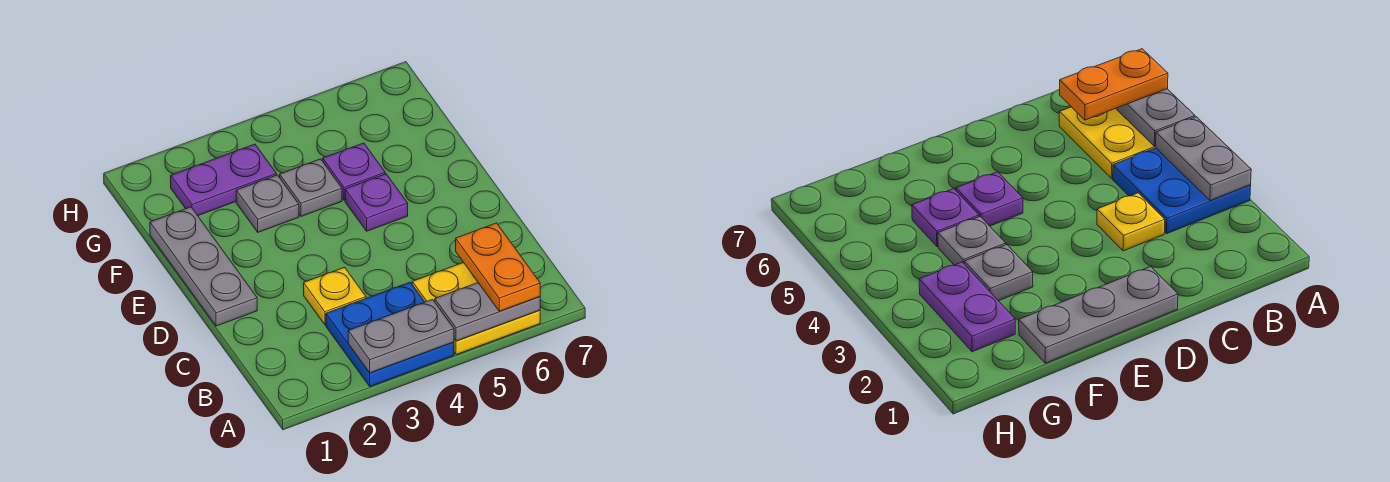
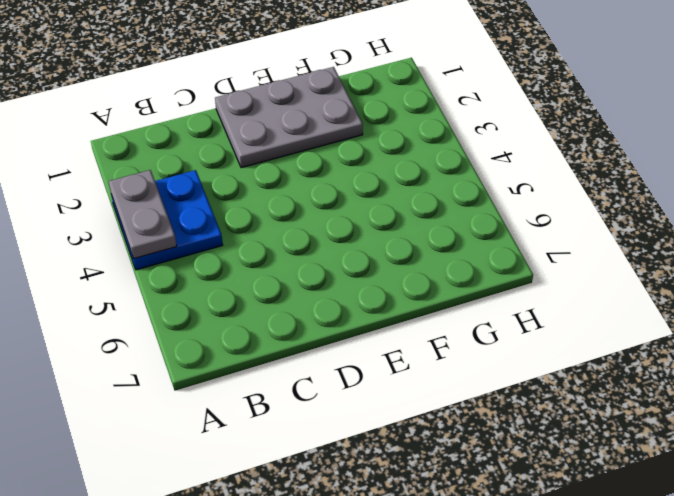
grey plate D1:F2 level 1 -> grey plate D1:F1 level 1
none -> yellow plate A5:B6 level 1
none -> yellow plate C3 level 1
none -> purple plate E5 level 1

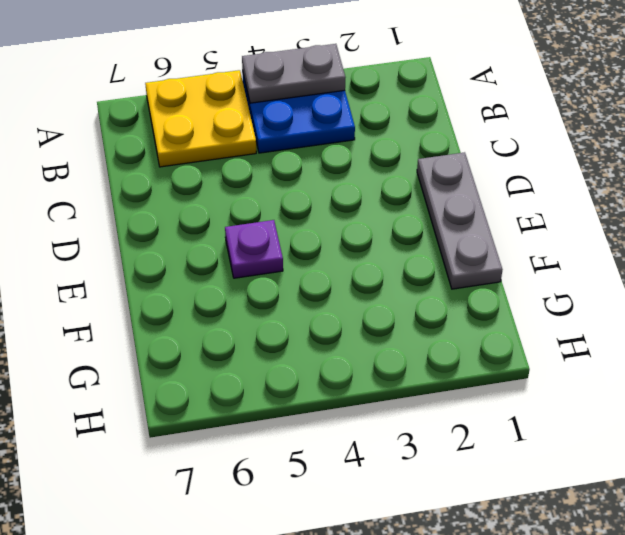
none -> yellow plate C3 level 1
none -> grey plate F3 level 1
none -> grey plate F4 level 1

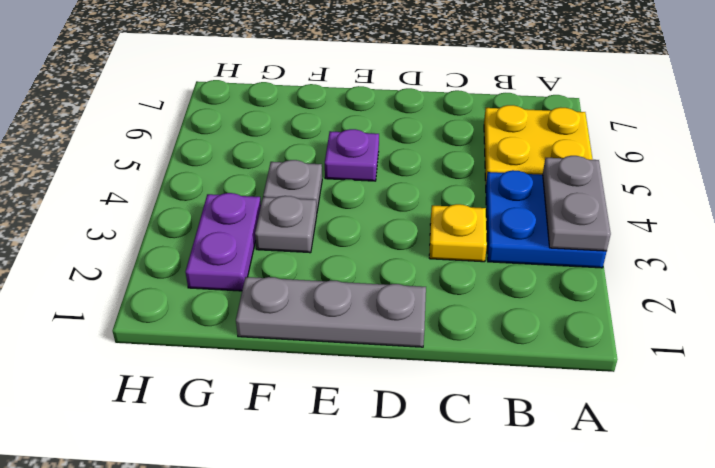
none -> purple plate F5 level 1
none -> grey plate A5:A6 level 2
none -> orange plate A6:B6 level 3

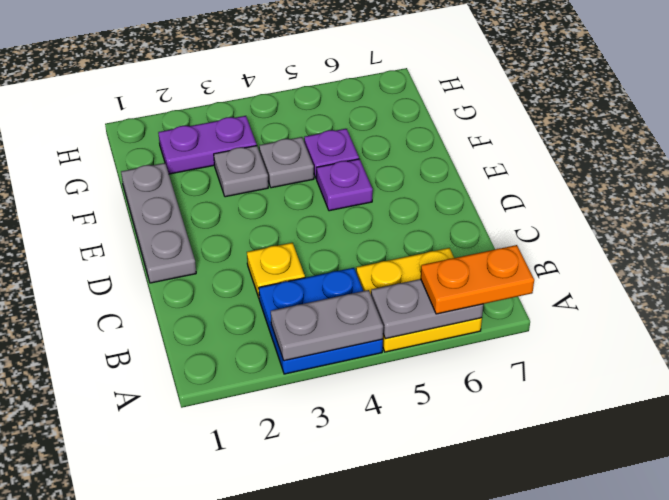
orange plate A6:A7 level 3 -> orange plate A6:B6 level 3

